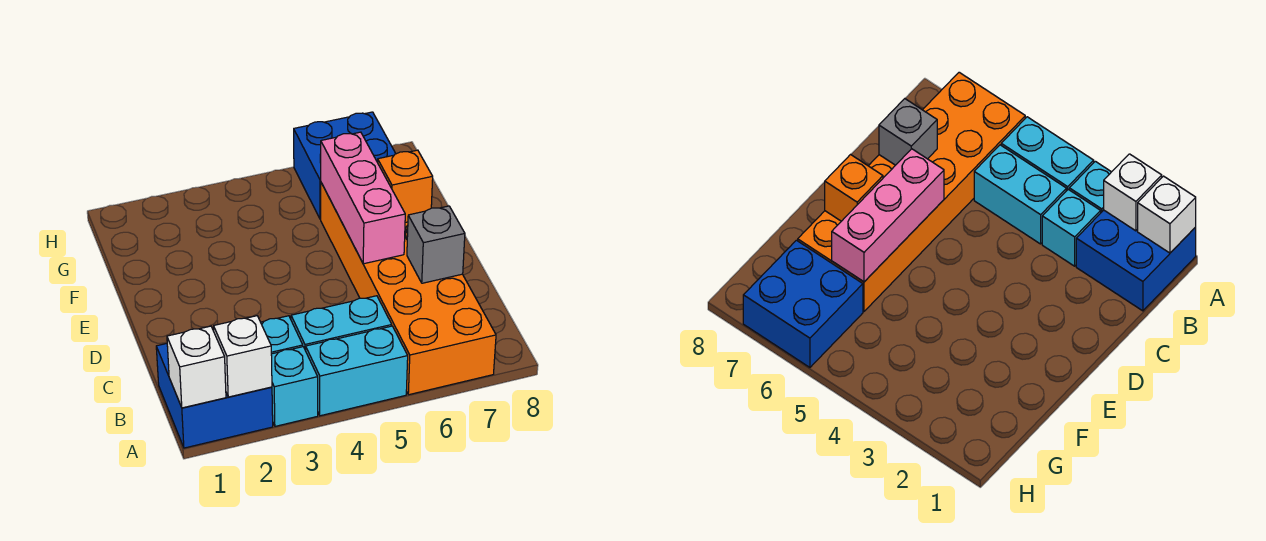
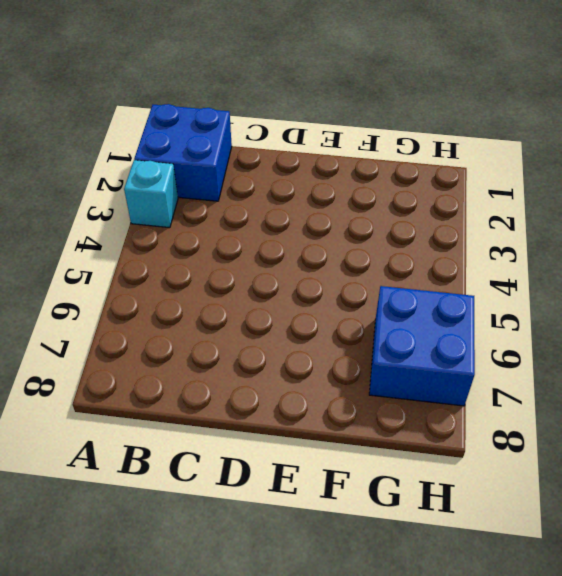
none -> cyan brick A4:A5 level 1
none -> orange brick A6:F7 level 1
none -> cyan brick B3 level 1

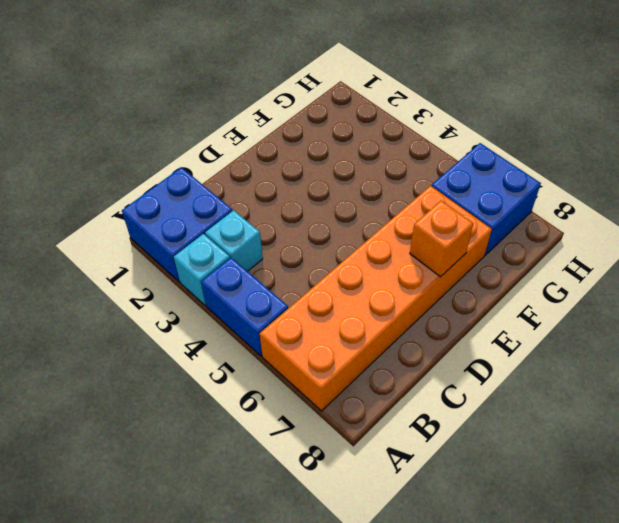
blue brick A4:A5 level 1 -> cyan brick A4:A5 level 1
none -> cyan brick B4:B5 level 1
none -> white brick A1 level 2
none -> white brick A2 level 2

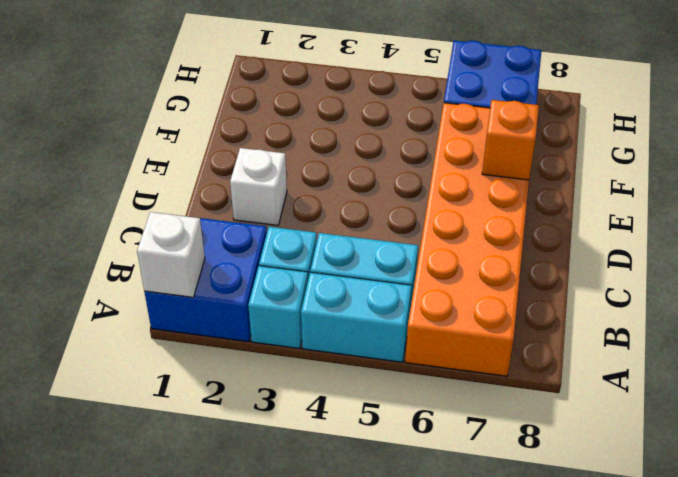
white brick D2 level 1 -> white brick A2 level 2
none -> grey brick C7 level 2
none -> pink brick D6:F6 level 2

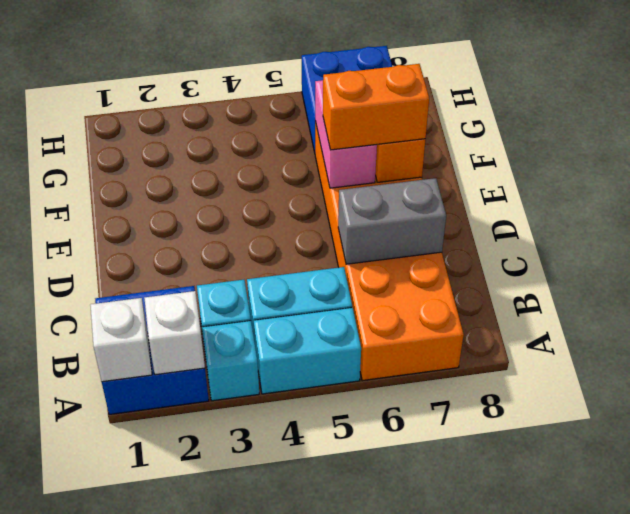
grey brick C6:C7 level 2 -> grey brick C7 level 2
pink brick E6:F6 level 2 -> pink brick D6:F6 level 2
orange brick E6:E7 level 3 -> none

